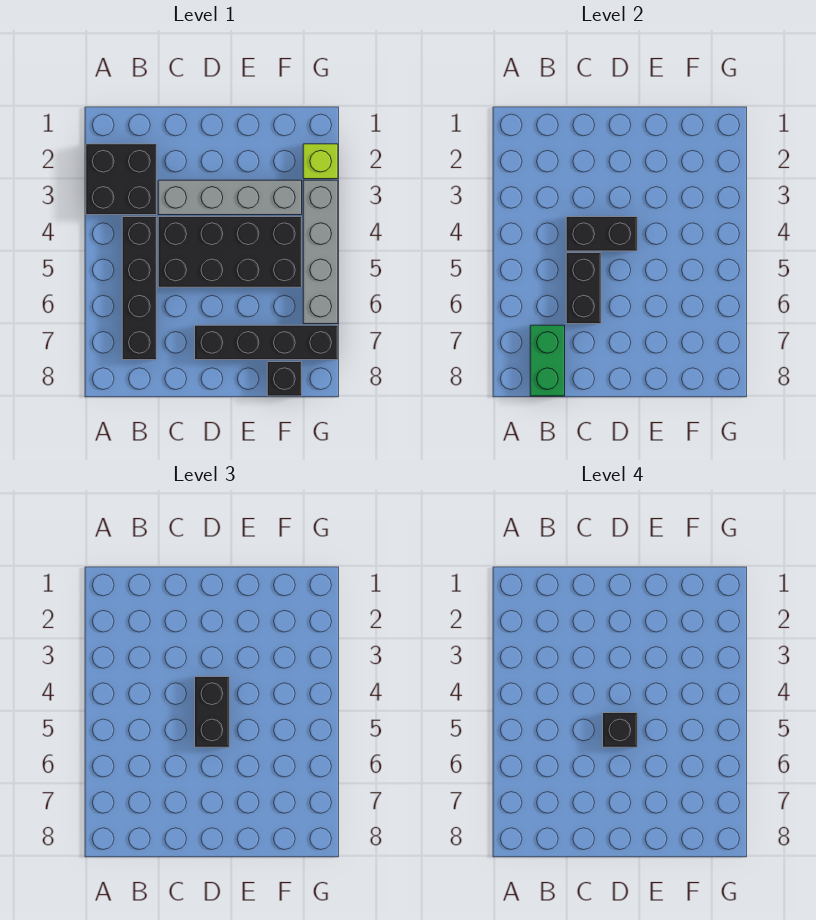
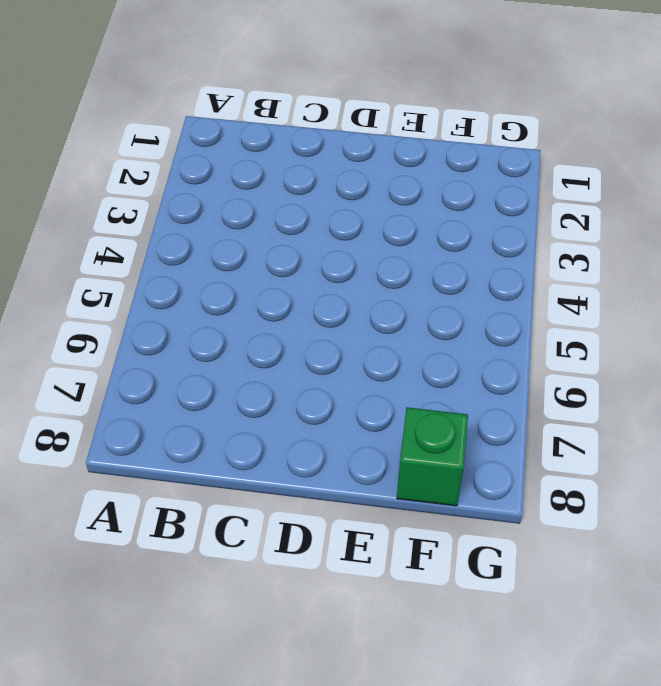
green brick F8 level 1 -> black brick F8 level 1
none -> black brick A2:B3 level 1
none -> black brick B4:B7 level 1
none -> grey brick C3:F3 level 1

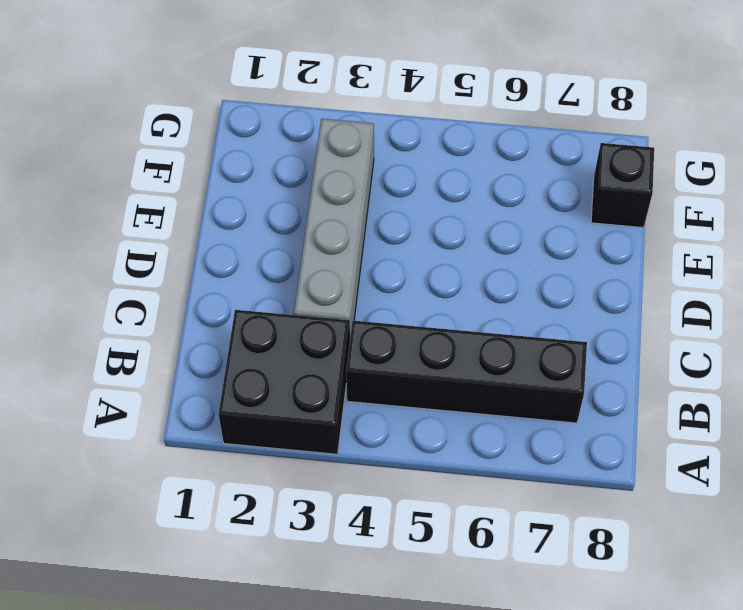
none -> black brick C4:F5 level 1
none -> black brick D7:G7 level 1
none -> lime brick G2 level 1

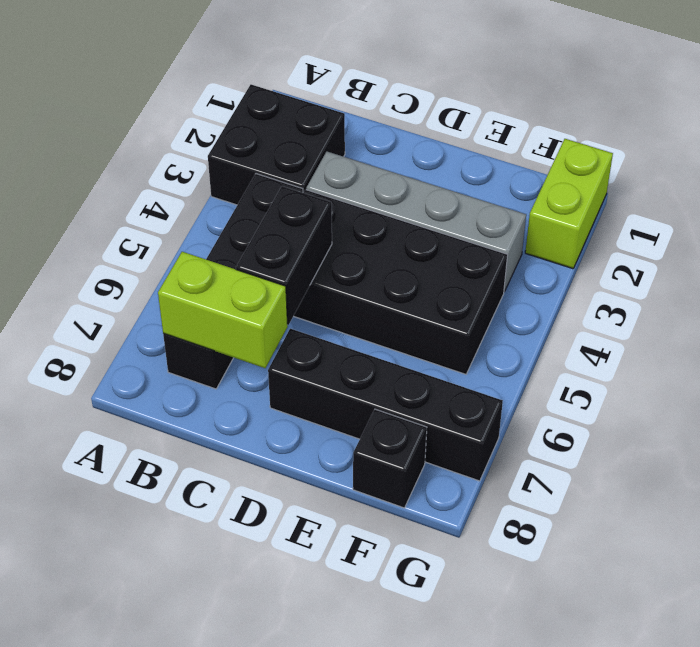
lime brick B7:C7 level 2 -> green brick B7:B8 level 2
lime brick G1:G2 level 1 -> lime brick G2 level 1
none -> grey brick G3:G6 level 1
none -> black brick C4:D4 level 2
none -> black brick D4:D5 level 3

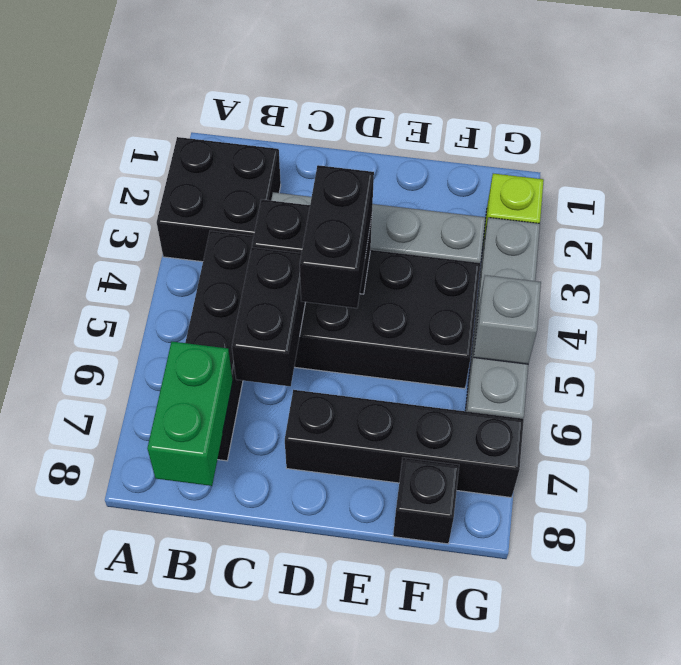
grey brick G5 level 2 -> none
none -> black brick D5 level 4

